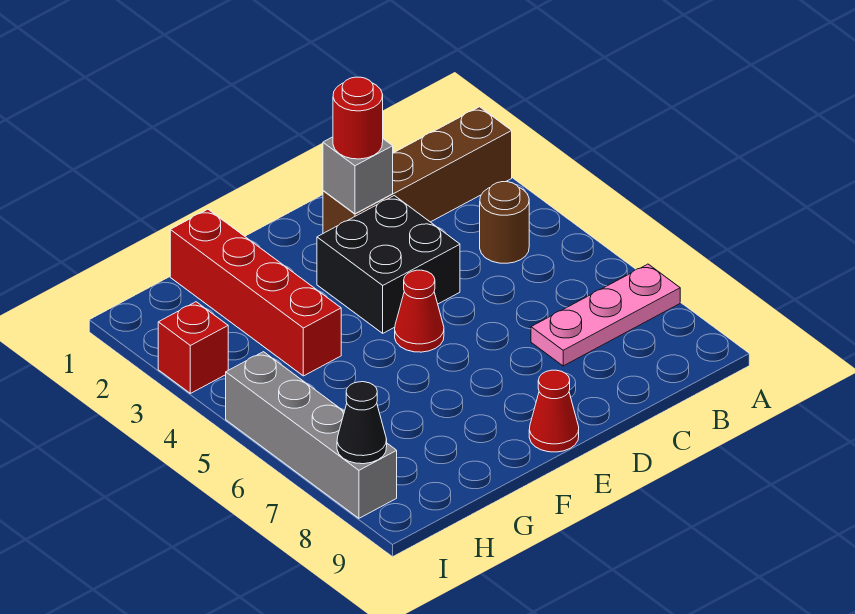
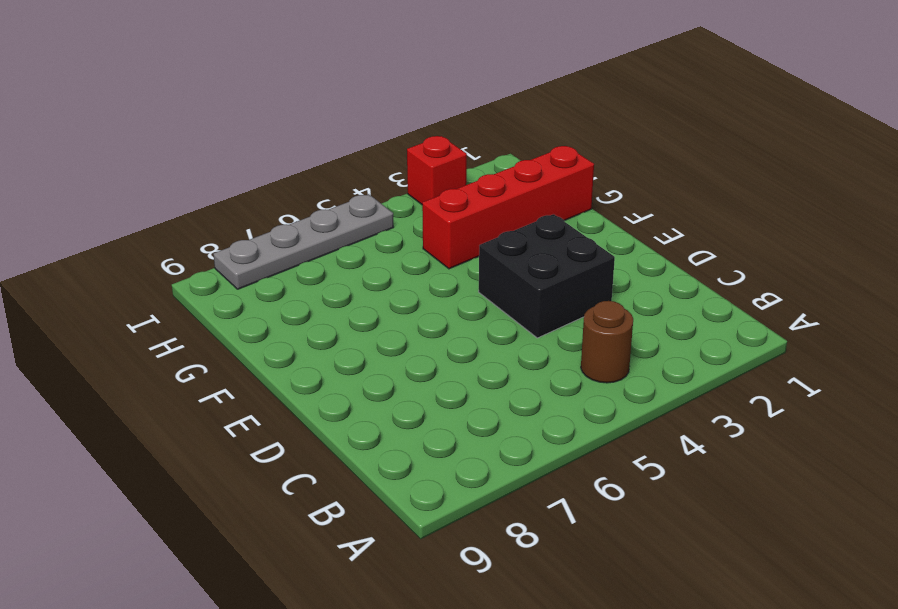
grey plate I5:I8 level 1 -> grey brick I5:I8 level 1
none -> brown brick A2:D2 level 1
none -> pink plate A7:C7 level 1
none -> red cone E5 level 1

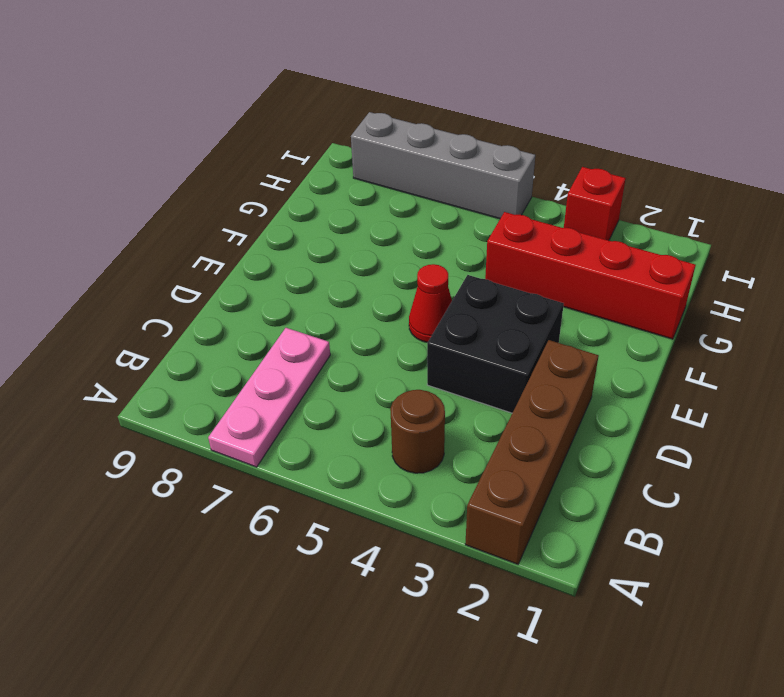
none -> red cone E9 level 1
none -> grey brick D2 level 2
none -> black cone I8 level 2

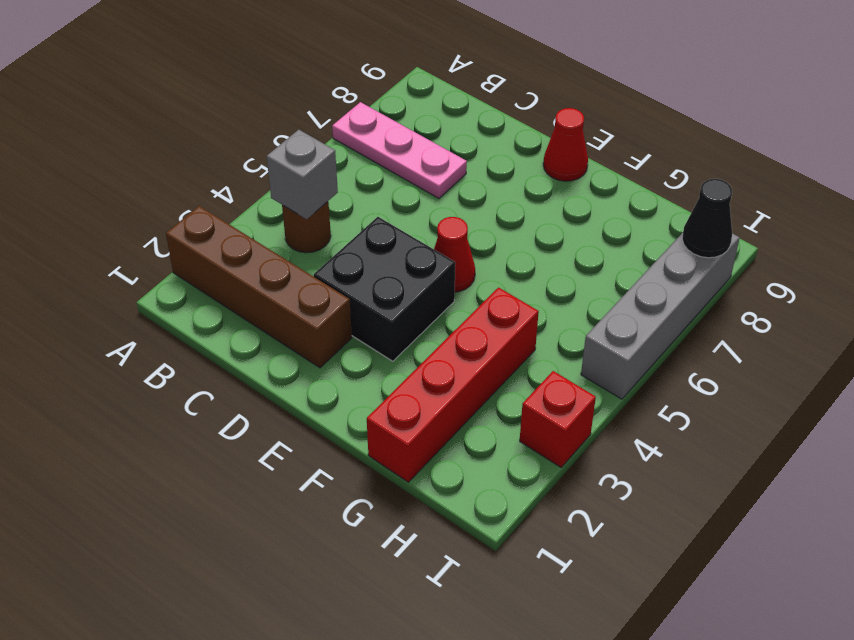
grey brick B4 level 2 -> grey brick D2 level 2
none -> red round brick D2 level 3

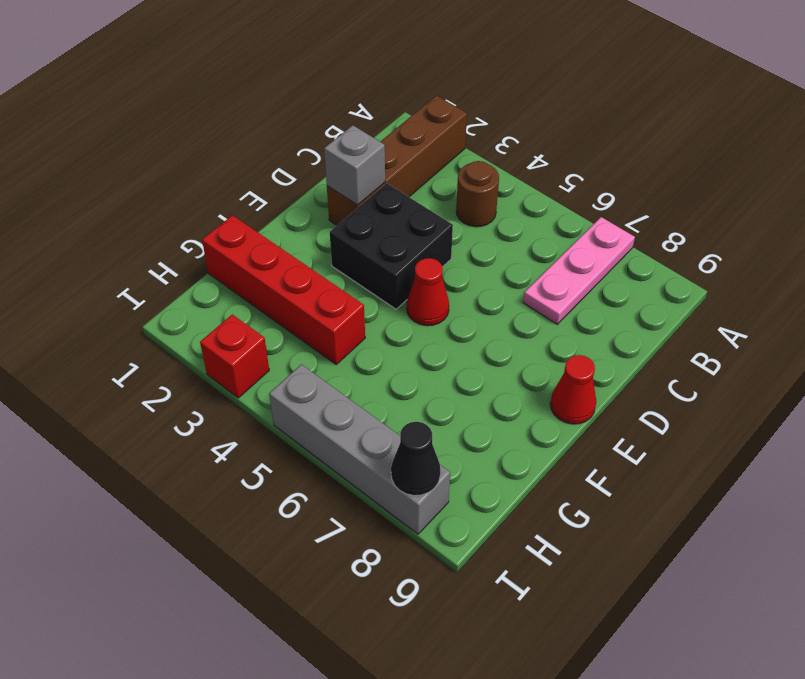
none -> red round brick D2 level 3

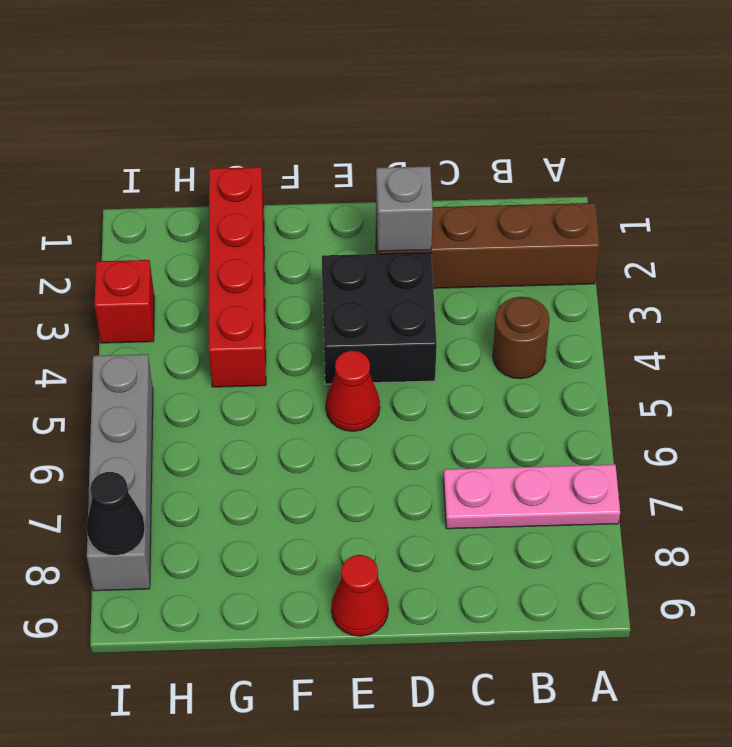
none -> red round brick D2 level 3

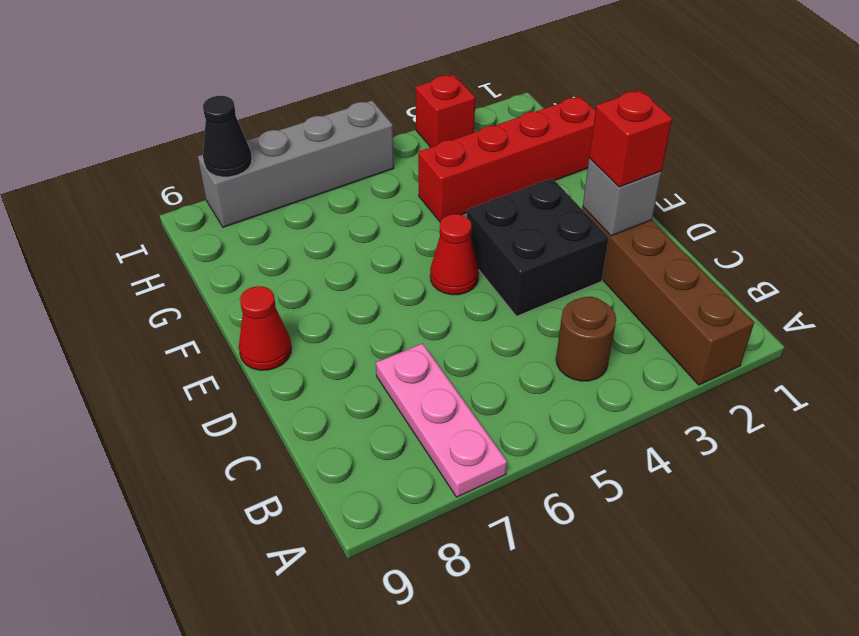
red brick D2 level 3 -> red round brick D2 level 3

